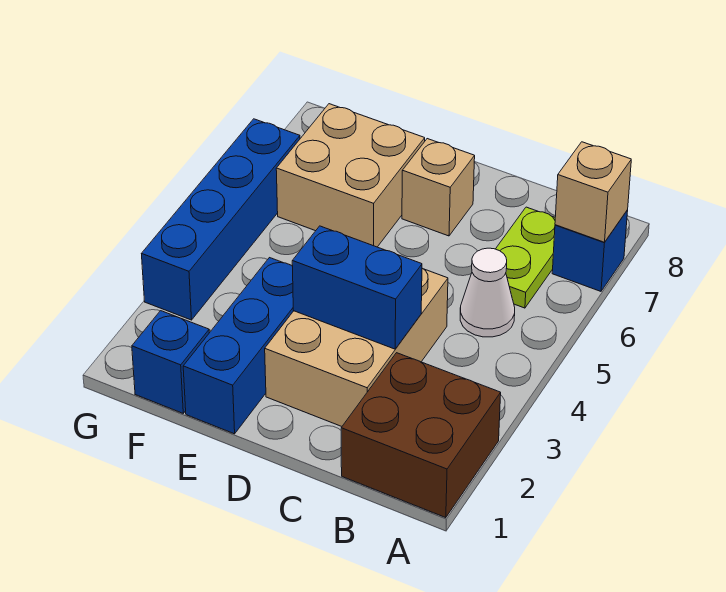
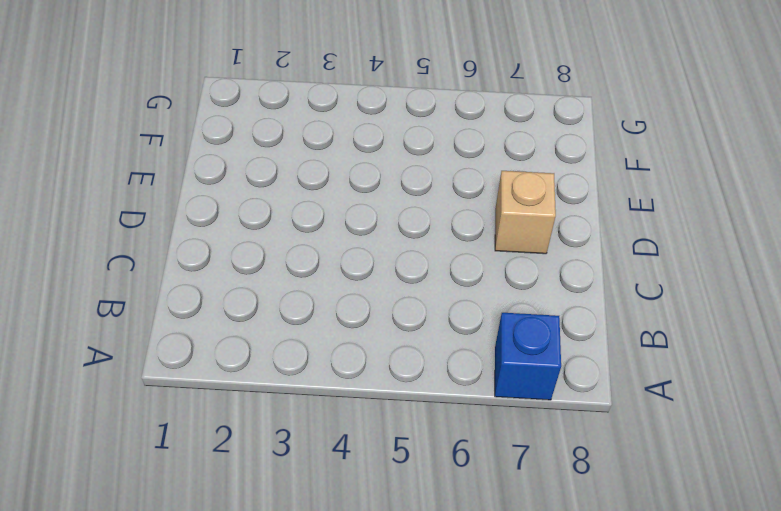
none -> brown brick A1:B2 level 1
none -> white cone B5 level 1
none -> lime plate B6:B7 level 1

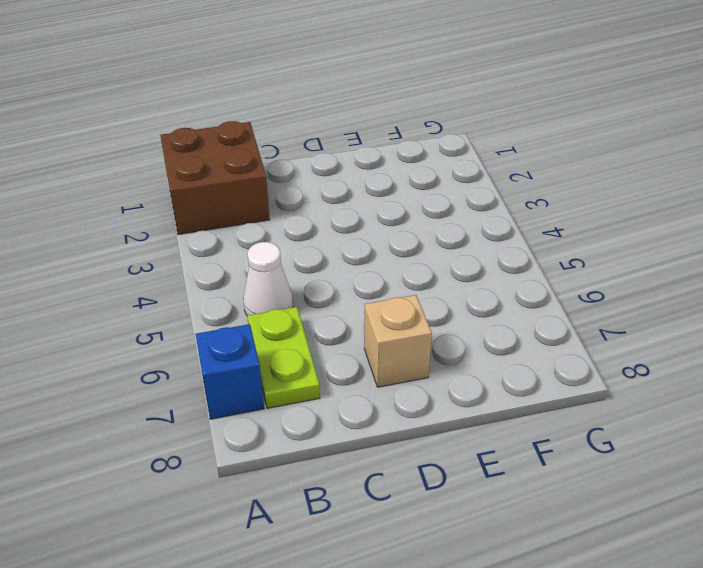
none -> tan brick C2:D4 level 1
none -> blue brick E1:E3 level 1
none -> tan brick E6:F7 level 1

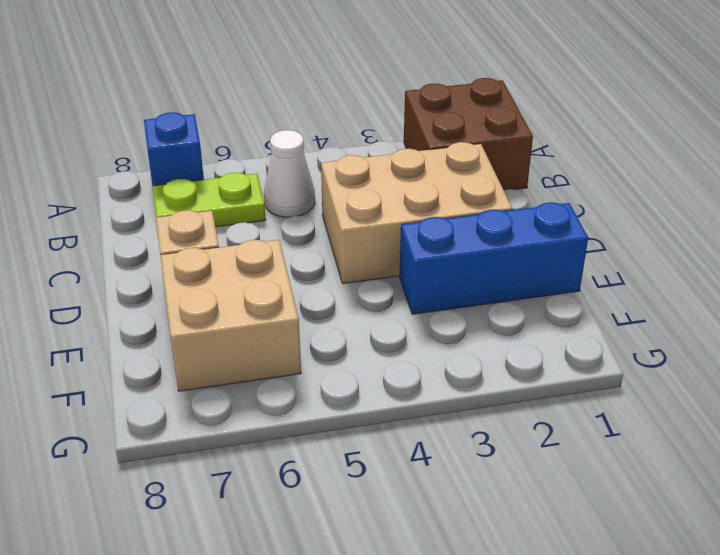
none -> blue brick F1 level 1
none -> blue brick G3:G6 level 1
none -> tan brick A7 level 2

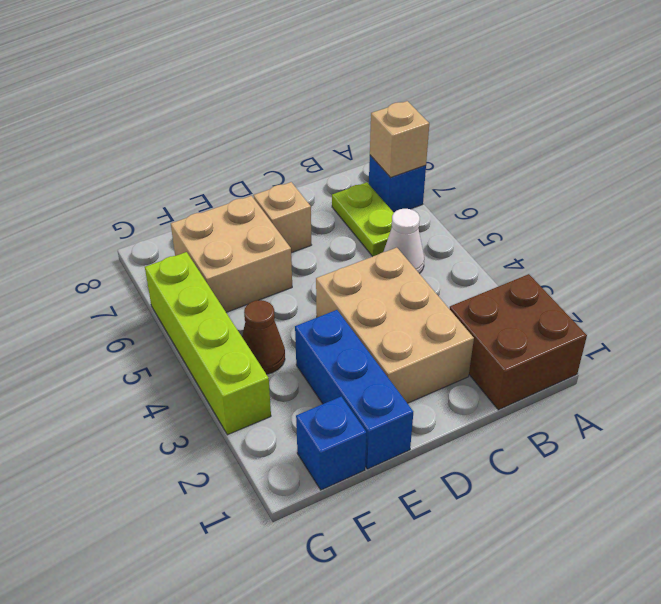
brown cone F4 level 1 -> none
lime brick G3:G6 level 1 -> blue brick G3:G6 level 1
none -> blue brick C3:D3 level 2

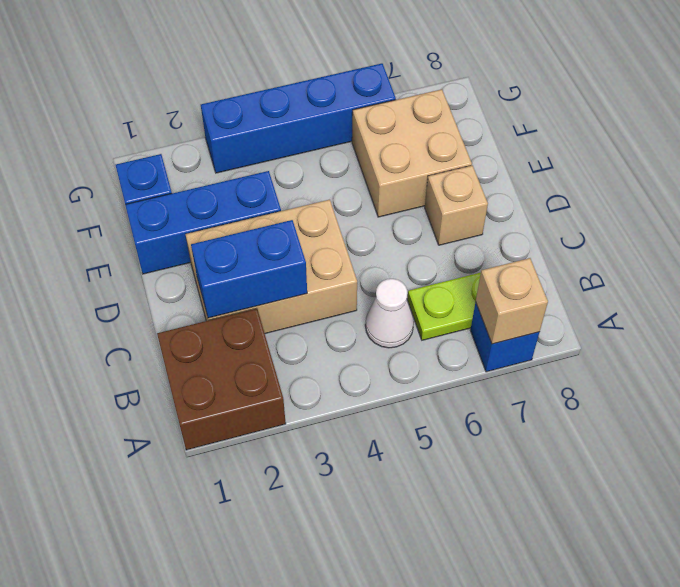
blue brick C2:C3 level 2 -> blue brick C3:D3 level 2

